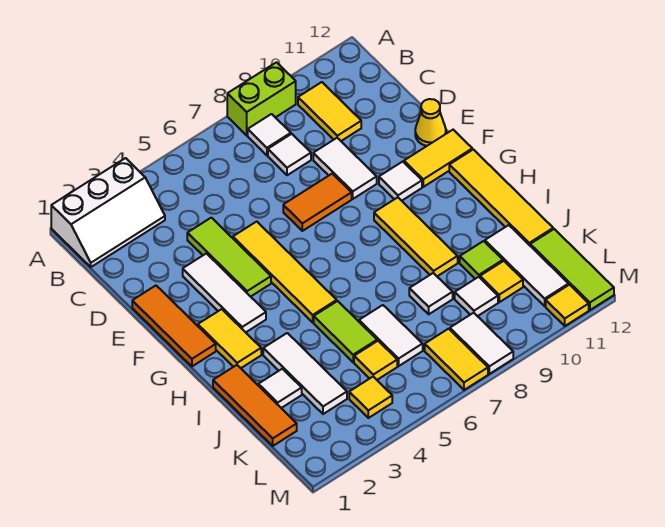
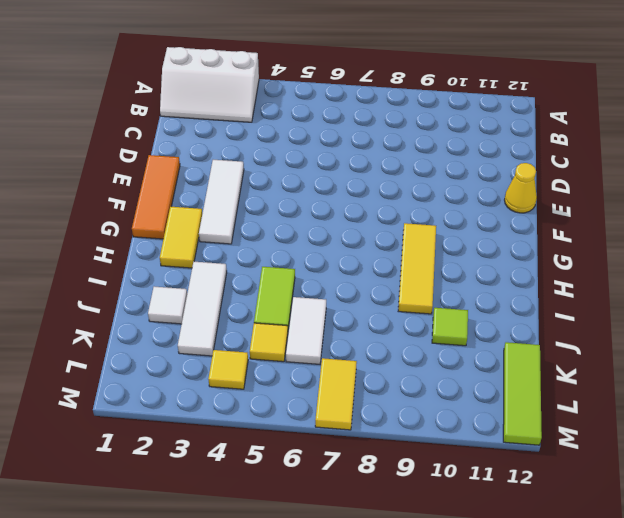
none -> lime brick A8:A9 level 1
none -> white tile B8 level 1
none -> yellow tile B10:C10 level 1
none -> white tile C8 level 1

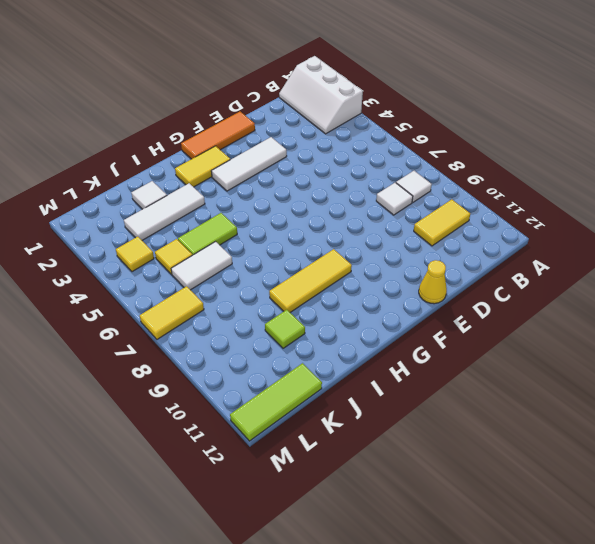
none -> lime brick A8:A9 level 1
none -> lime tile D4:F4 level 1
none -> white tile D9:E9 level 1
none -> yellow tile E5:H5 level 1

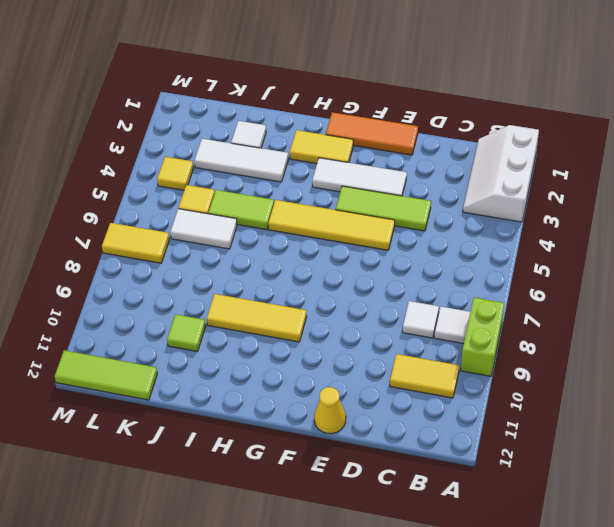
none -> white tile D9:E9 level 1
none -> orange tile E7:E8 level 1
none -> white tile F10 level 1
none -> yellow tile F11:F12 level 1

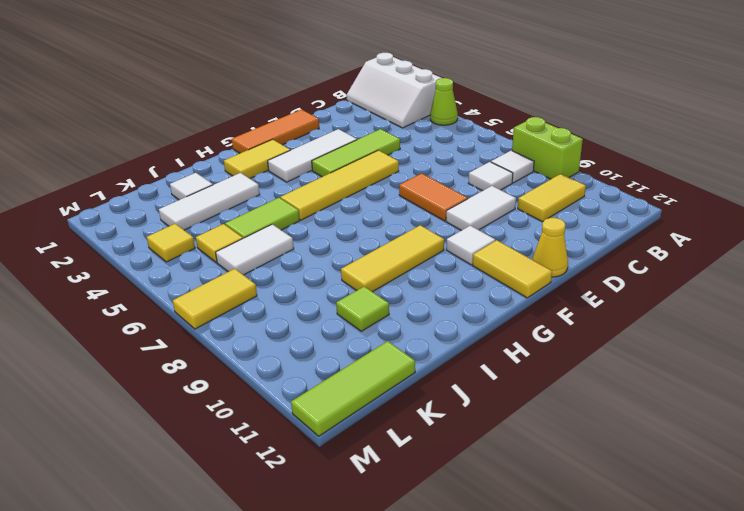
lime cone A4 level 1 -> none
none -> yellow tile G12:J12 level 1
none -> orange tile I1:K1 level 1
none -> white tile J8 level 1
none -> white tile J11:L11 level 1

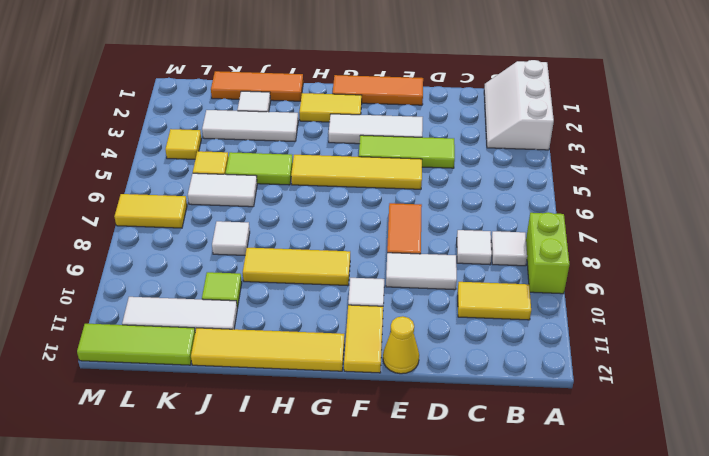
none -> white tile K9 level 1
none -> yellow tile K10 level 1
none -> white tile L8:M8 level 1
none -> yellow tile M11 level 1

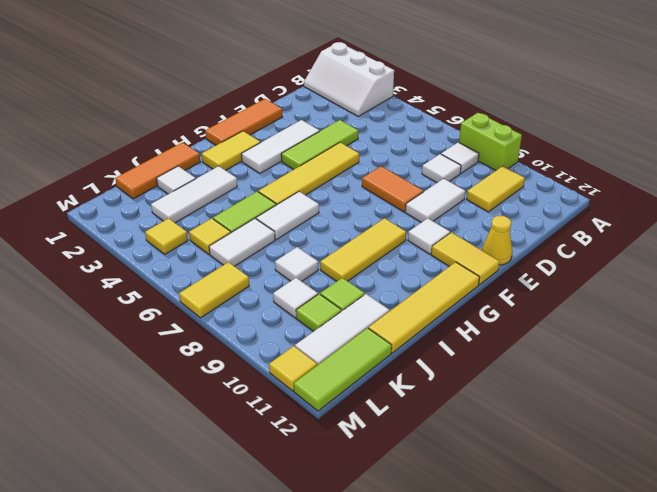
white tile H6:I6 level 1 -> white tile L8:M8 level 1
lime tile K10 level 1 -> yellow tile K10 level 1

